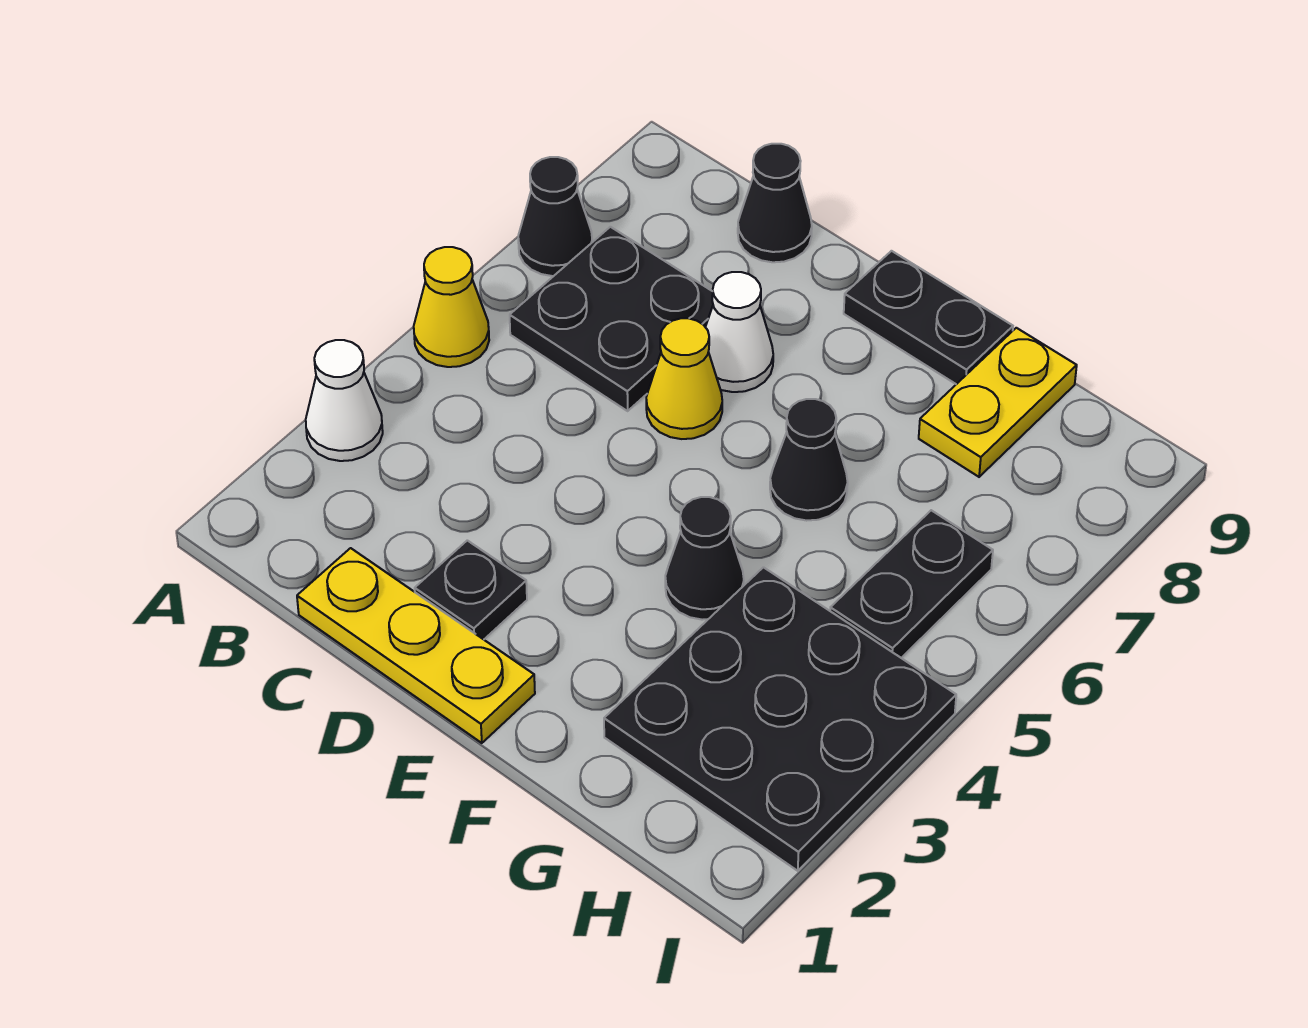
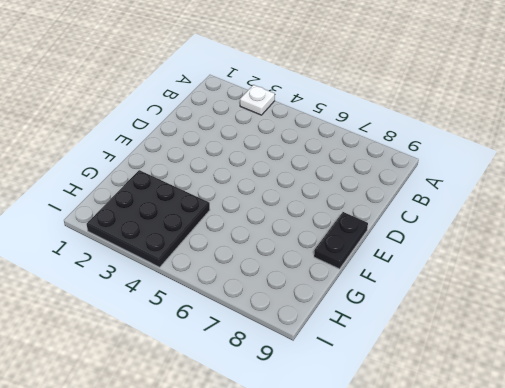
white plate A3 level 1 -> white cone A3 level 1
none -> yellow cone A5 level 1
none -> black cone A7 level 1
none -> black plate B6:C7 level 1

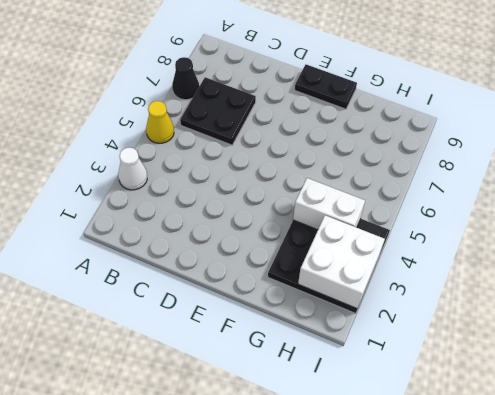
white brick G4:H4 level 2 -> none
white brick H2:I3 level 2 -> none
none -> yellow plate C1:E1 level 1
none -> black cone C9 level 1
none -> black plate D2 level 1

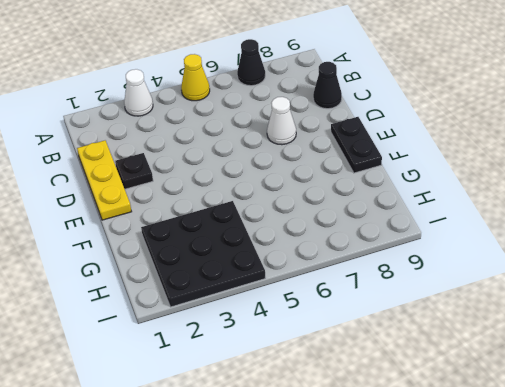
none -> black plate B6:C7 level 1
none -> yellow cone D6 level 1
none -> black cone F4 level 1

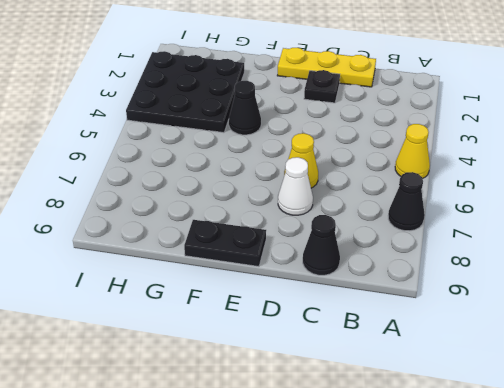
none -> white cone A3 level 1
none -> black plate B6:C7 level 1
none -> black cone F6 level 1

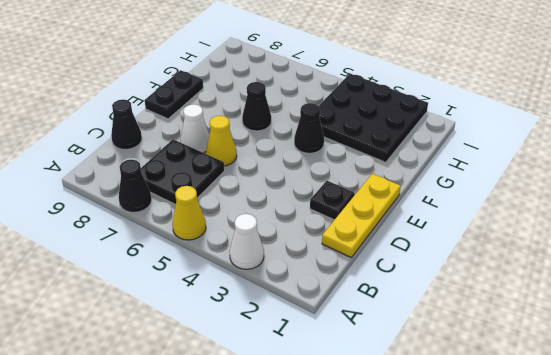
none -> yellow plate G8:G9 level 1
none -> black plate H5:H6 level 1

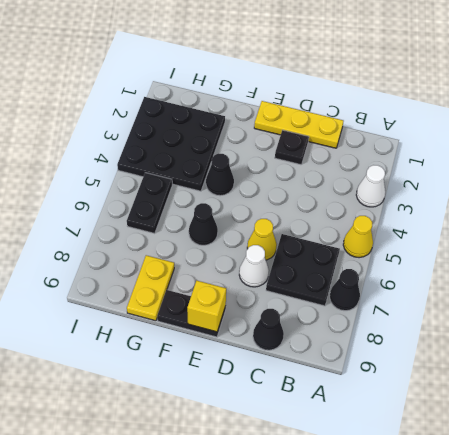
yellow brick E9 level 2 -> none

